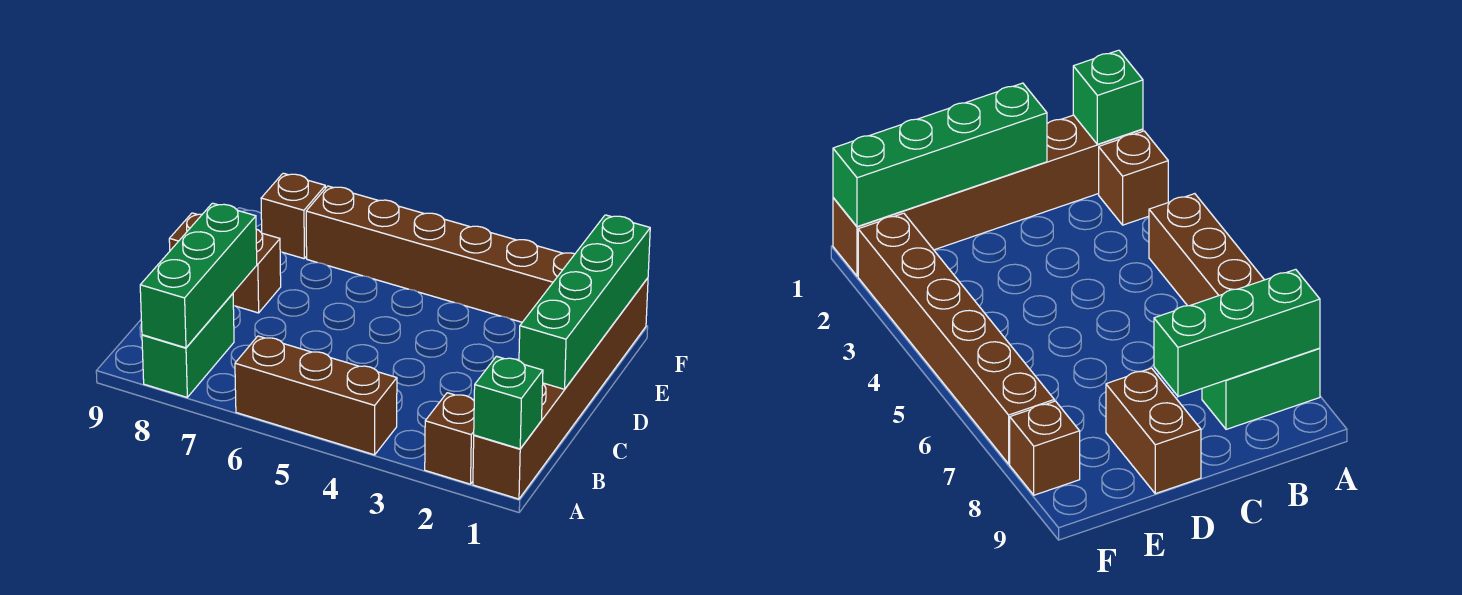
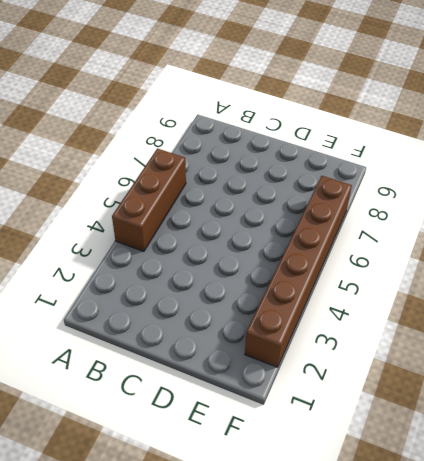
none -> brown brick A1:F1 level 1
none -> brown brick A2 level 1

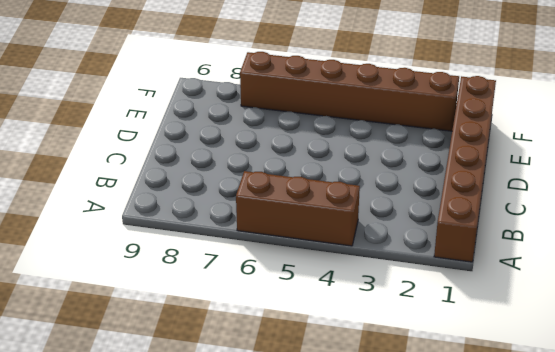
none -> brown brick A2 level 1
none -> green brick A8:B8 level 1

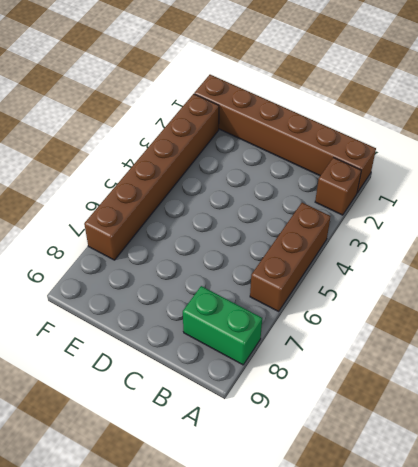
none -> brown brick D8:D9 level 1
none -> brown brick F8 level 1

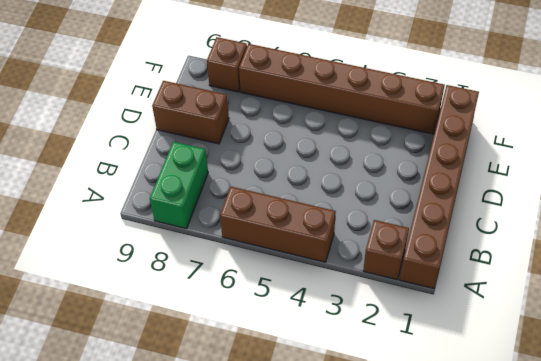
none -> green brick A1 level 2
none -> green brick A8:C8 level 2

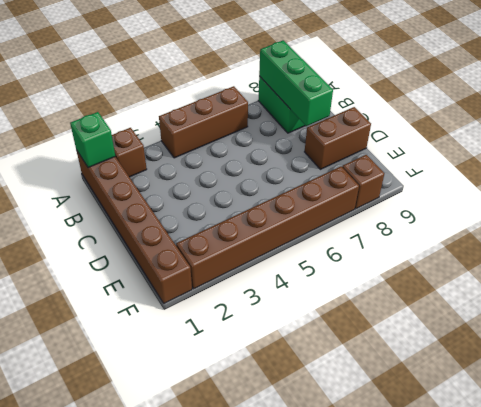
none -> green brick C1:F1 level 2

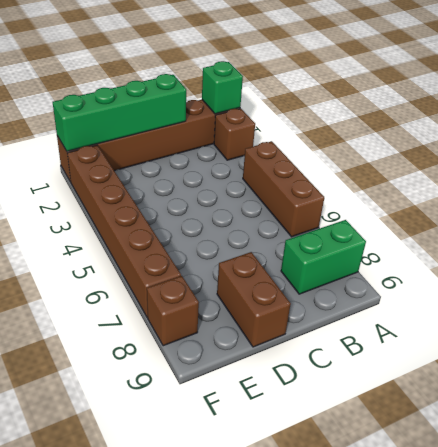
none -> green brick A8:C8 level 2

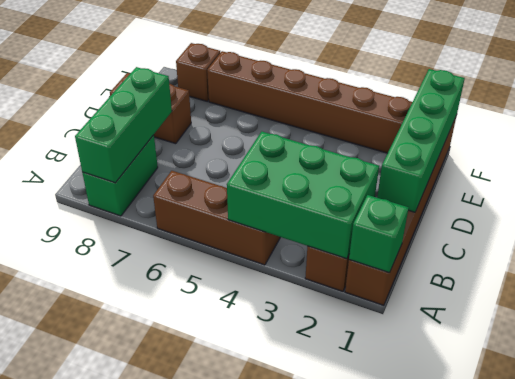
green brick A2:B4 level 2 -> none

